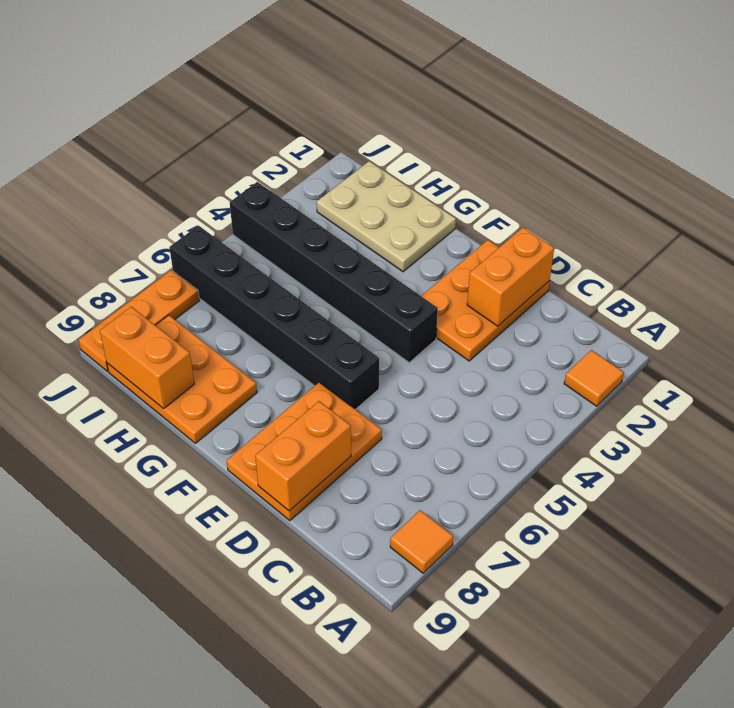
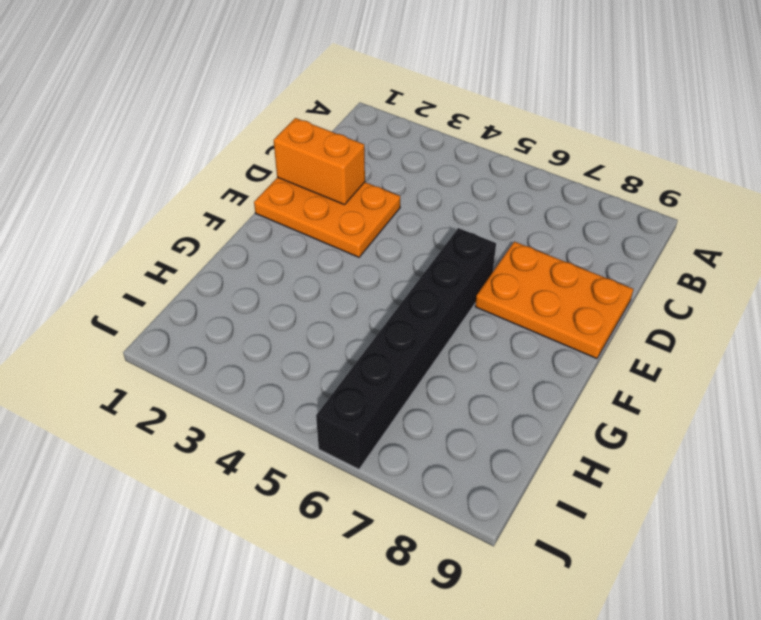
none -> orange tile A2 level 1
none -> orange tile A8 level 1
none -> black brick E4:J4 level 1

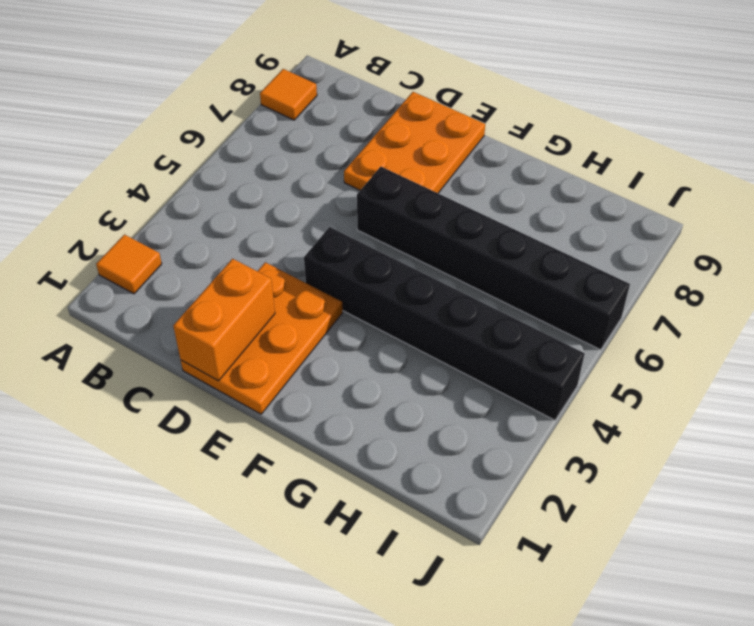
none -> tan plate G1:I2 level 1
none -> orange plate G8:I9 level 1
none -> orange plate J7:J9 level 1

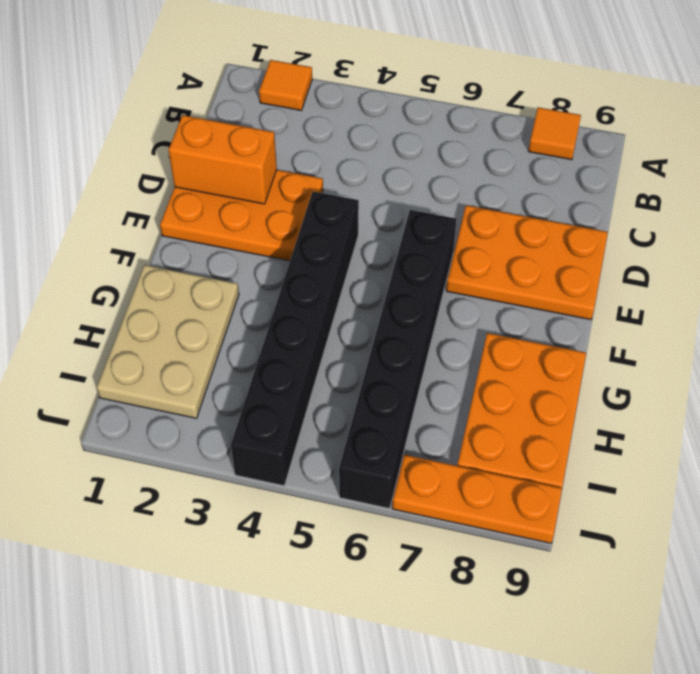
none -> orange brick D8:D9 level 2
none -> orange brick H9:I9 level 2

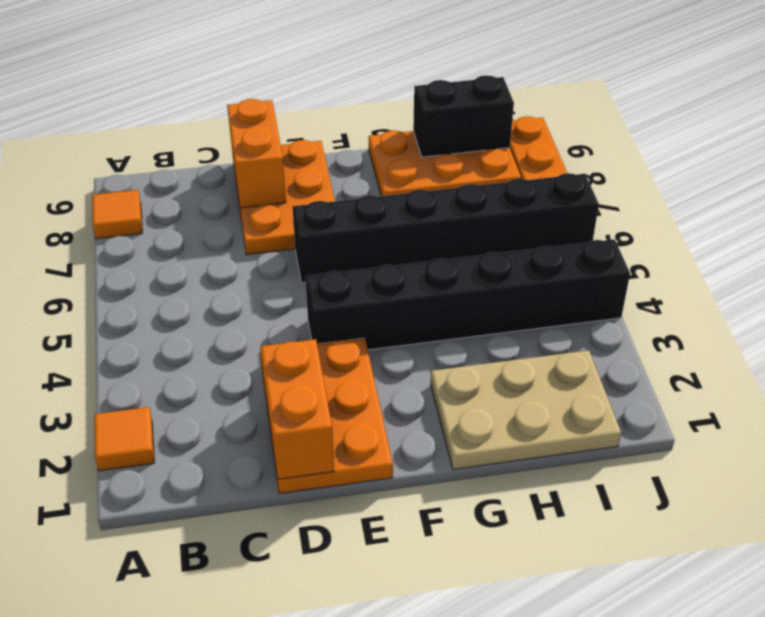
black brick H9:I9 level 2 -> orange brick H9:I9 level 2

